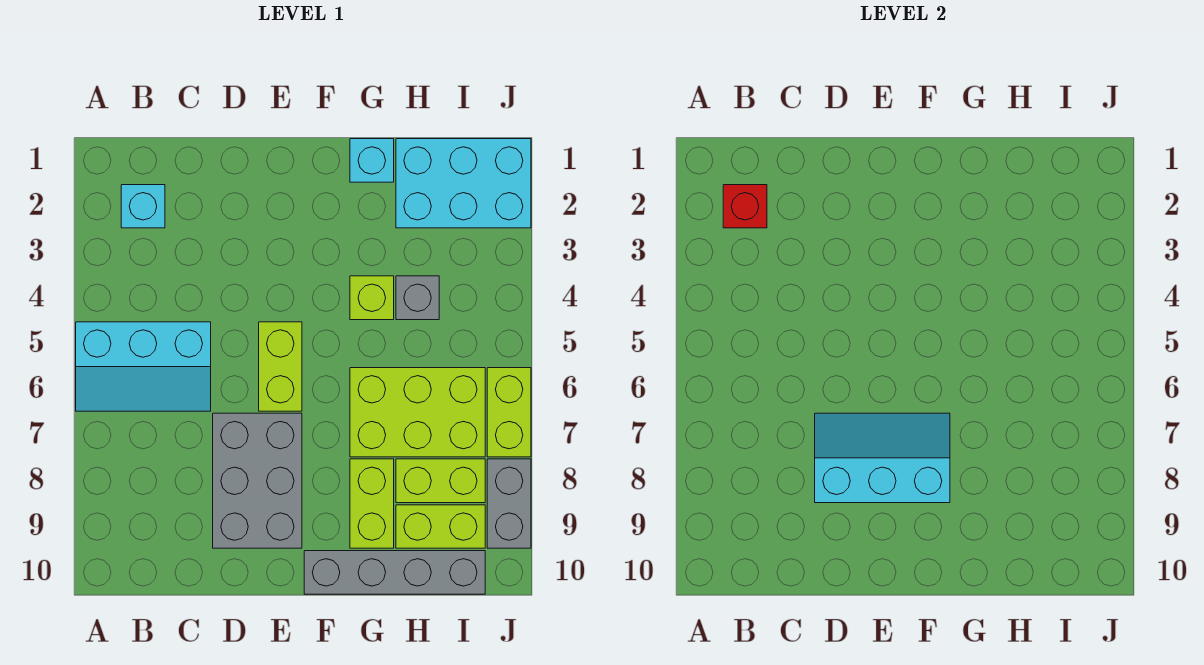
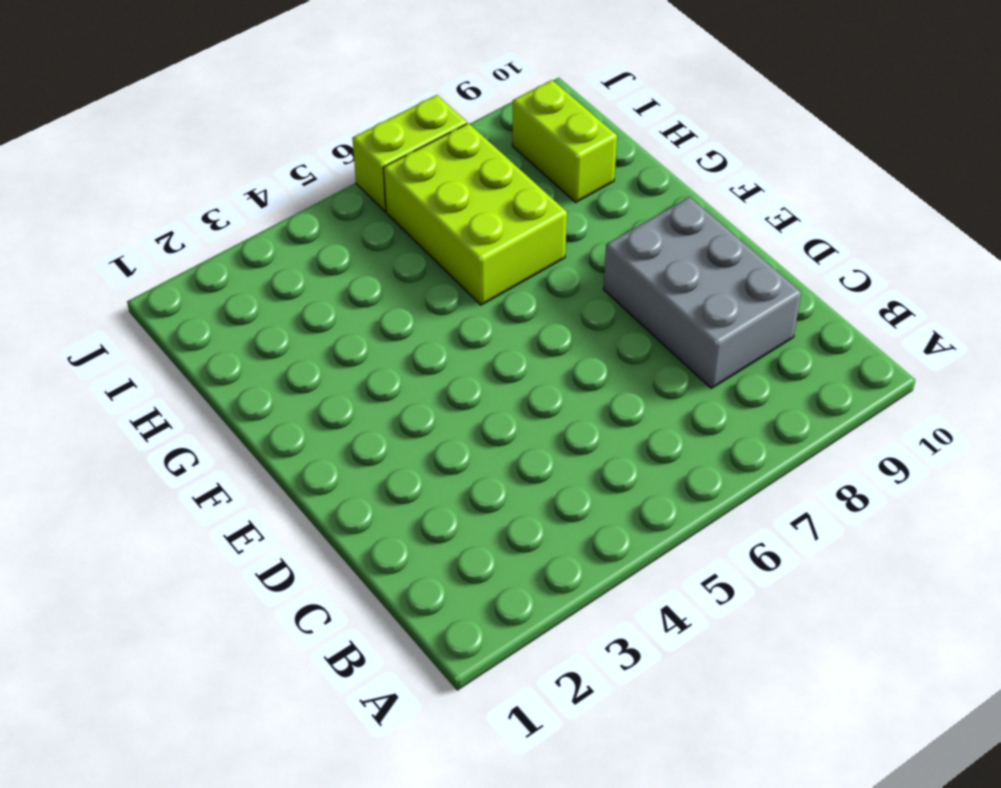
grey brick C8:E9 level 1 -> grey brick D7:E9 level 1
none -> cyan slope A5:C6 level 1 top 5
none -> cyan brick B2 level 1
none -> lime brick E5:E6 level 1

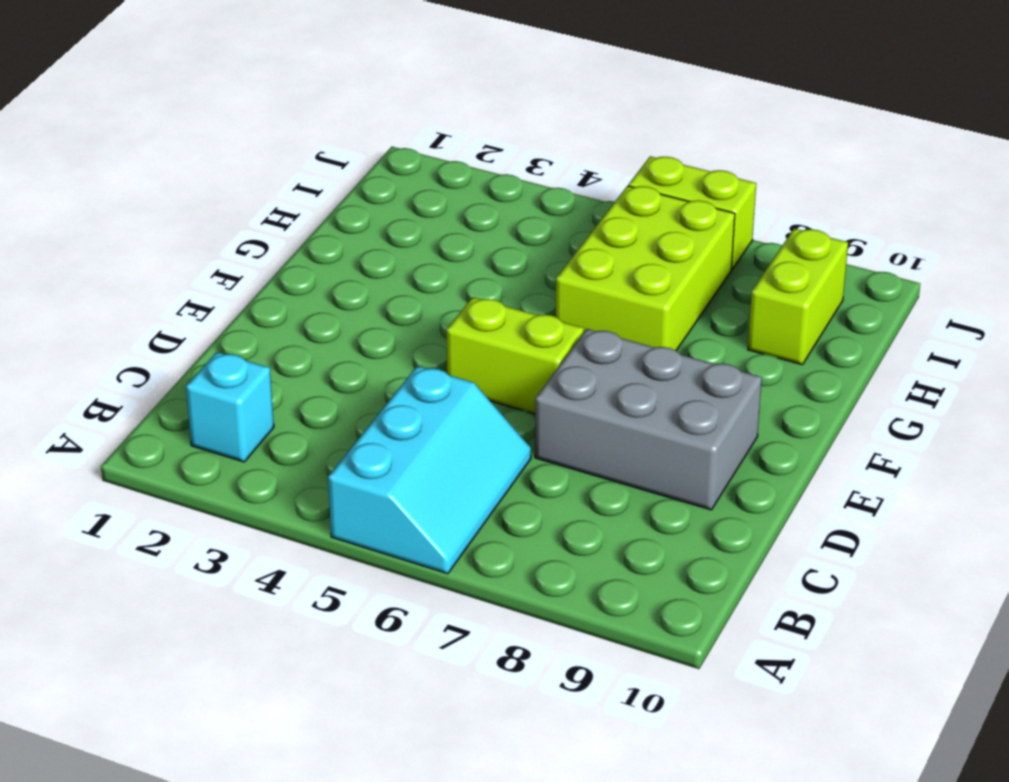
none -> grey brick F10:I10 level 1
none -> cyan brick G1 level 1
none -> lime brick G4 level 1

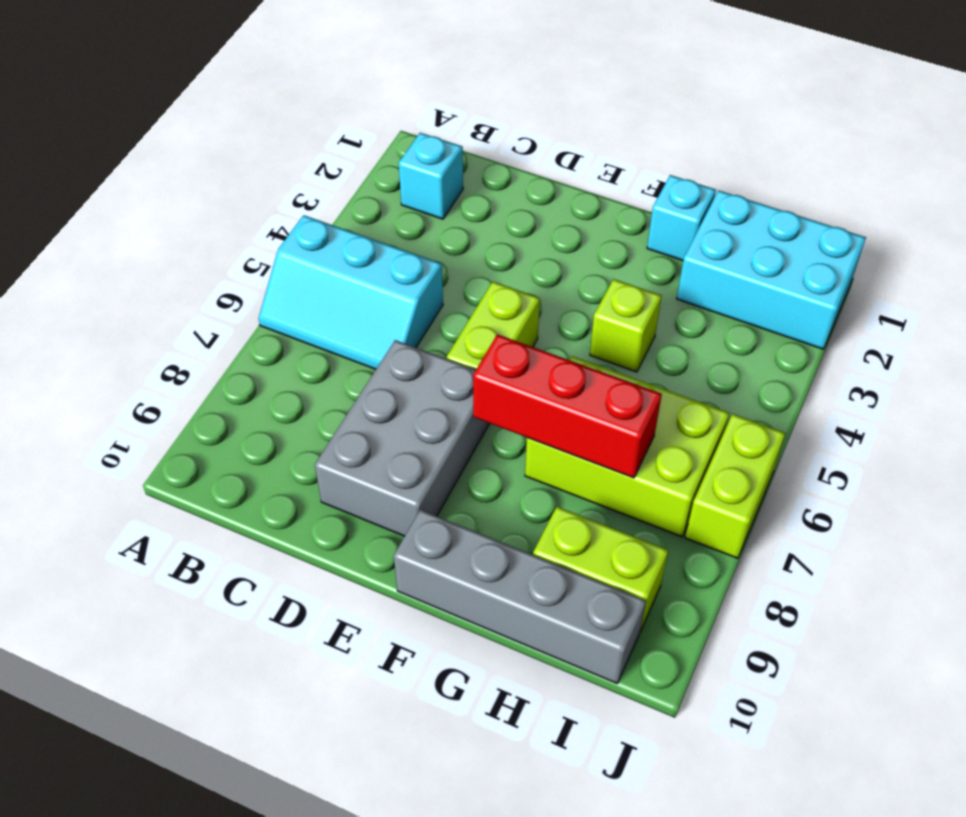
red brick F7:H7 level 2 -> cyan slope D7:F8 level 2 top 8
none -> lime brick G8:G9 level 1
none -> grey brick H4 level 1
none -> lime brick H8:I8 level 1

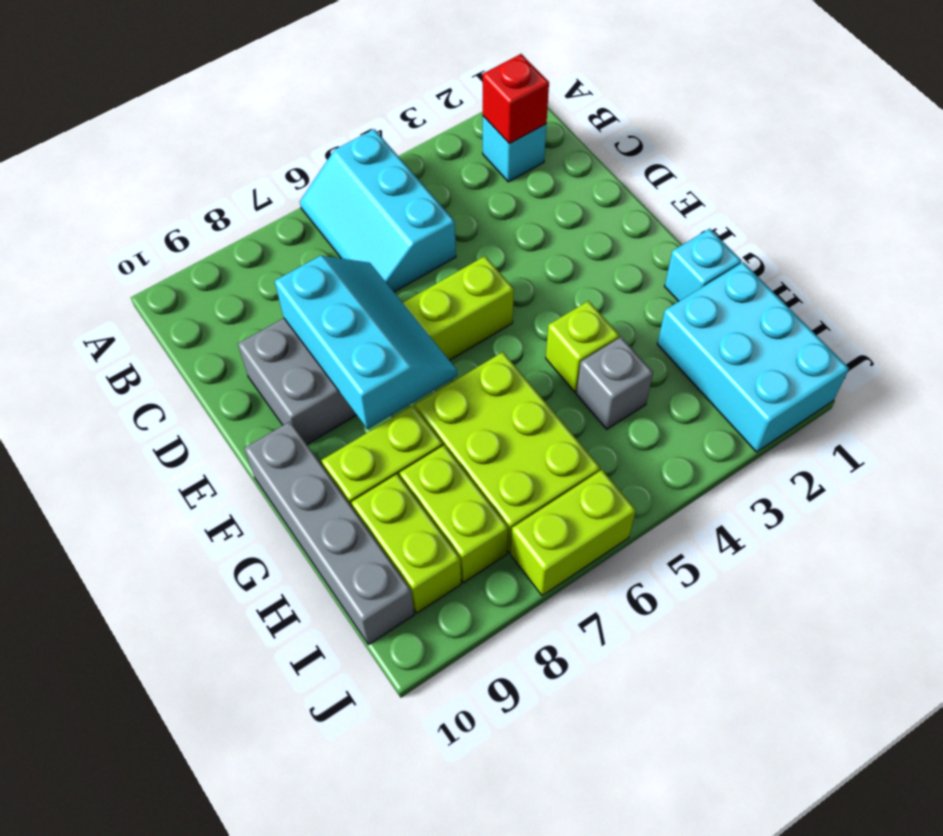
none -> grey brick J8:J9 level 1

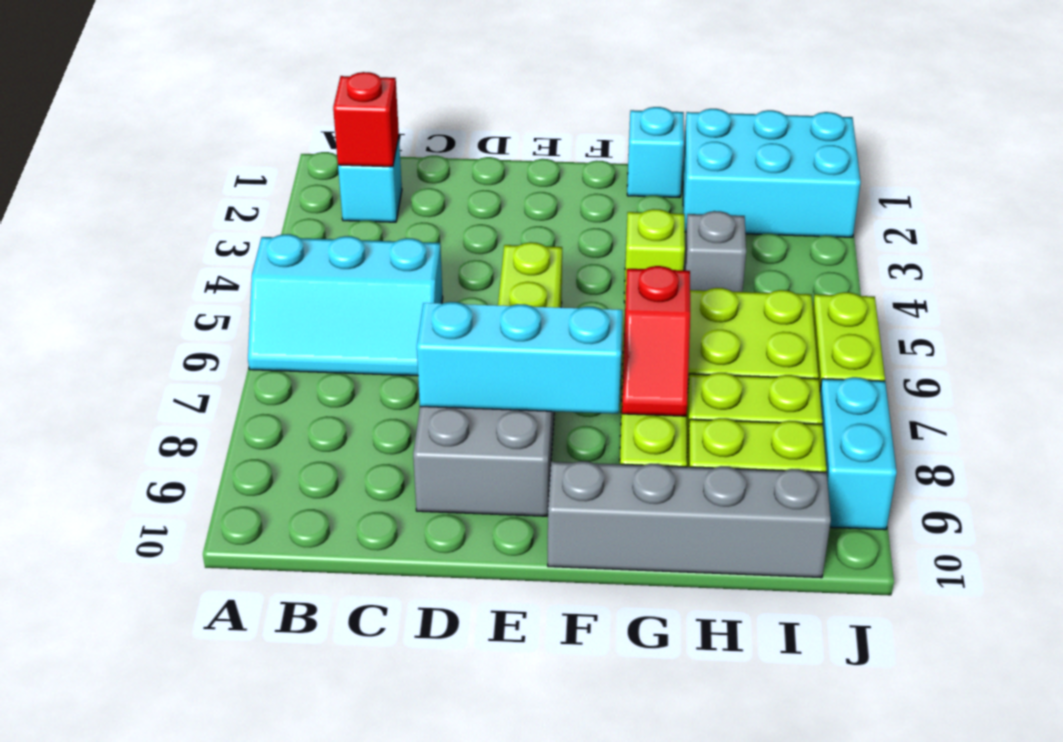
red slope G7:G8 level 2 top 7 -> none
cyan brick J8:J9 level 1 -> grey brick J8:J9 level 1

